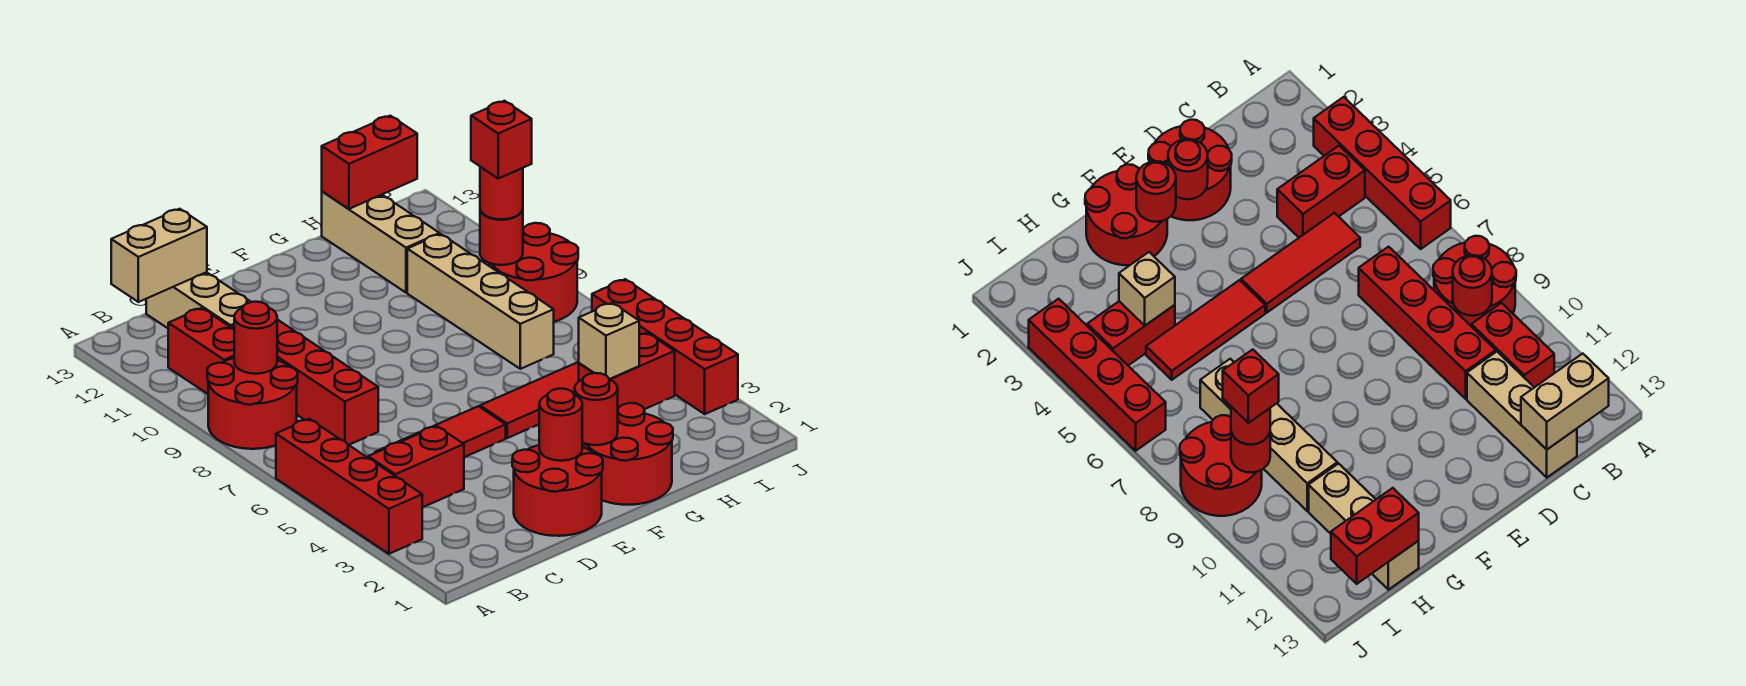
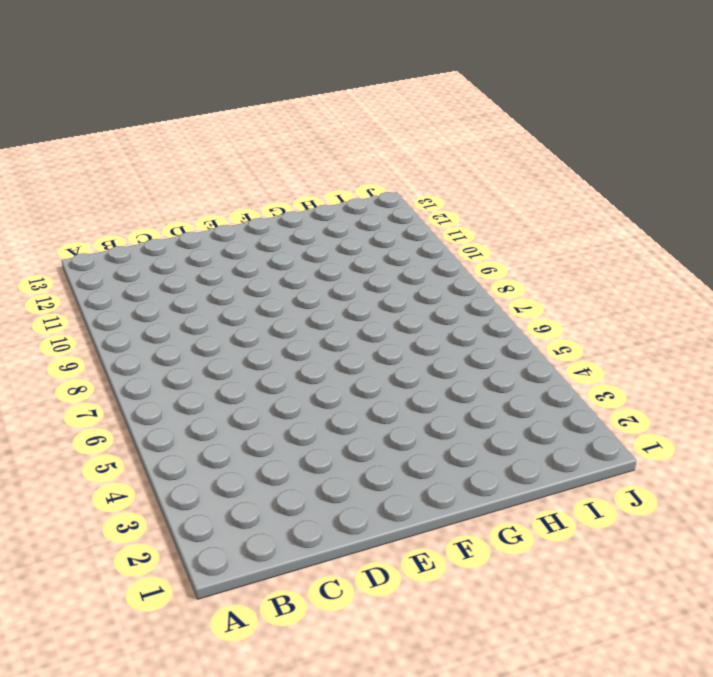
none -> red brick A3:A6 level 1
none -> red round brick A8:B9 level 1
none -> red brick B4:C4 level 1

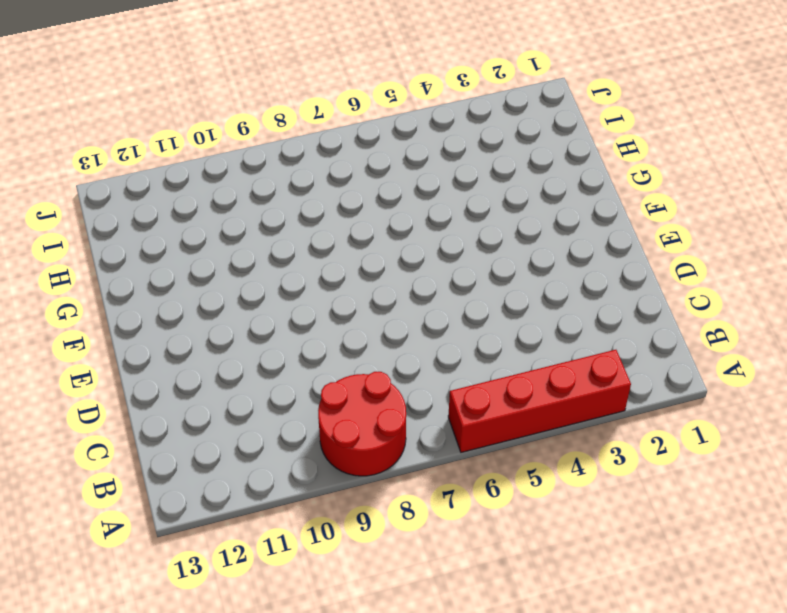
none -> red brick B4:C4 level 1
none -> red brick B10:B11 level 1
none -> red tile C5:E5 level 1

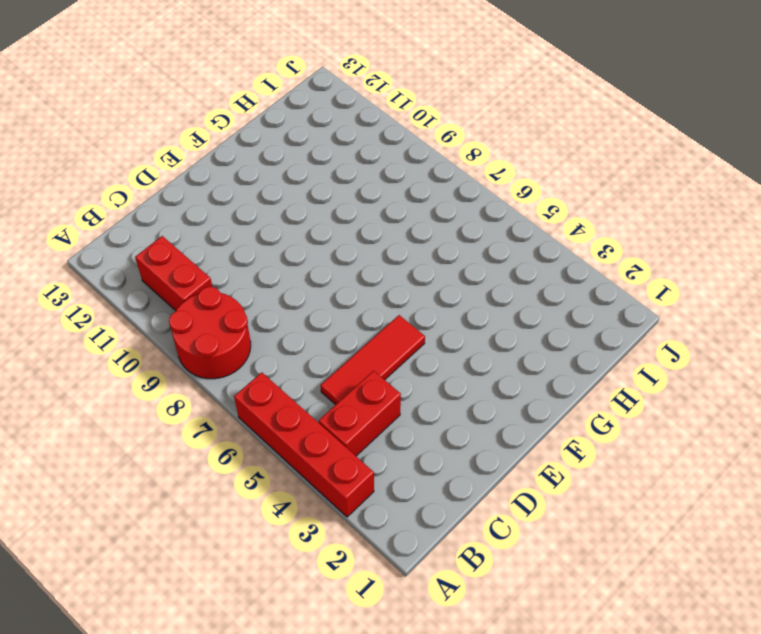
none -> red brick C7:C10 level 1
none -> tan brick C11:C13 level 1
none -> red round brick D1:E2 level 1

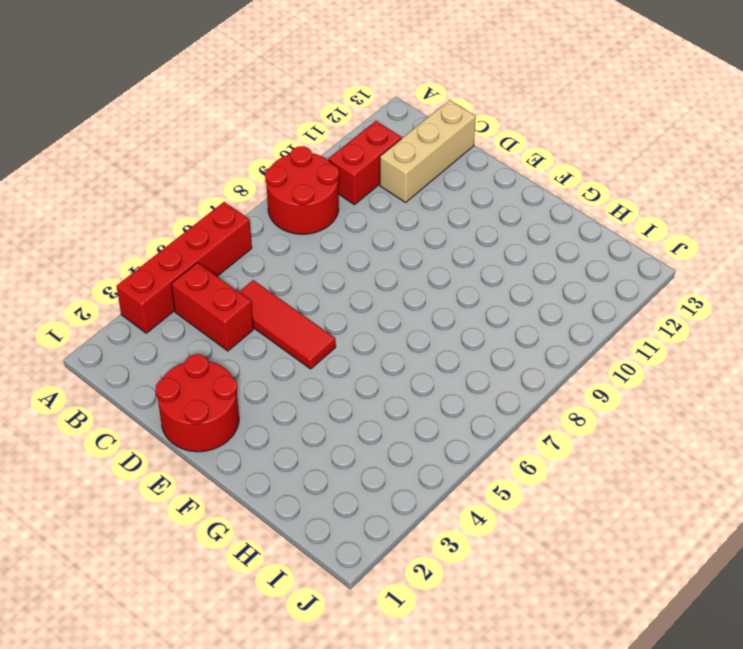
none -> red brick C7:C10 level 1
none -> red round brick F1:G2 level 1
none -> red tile F5:H5 level 1

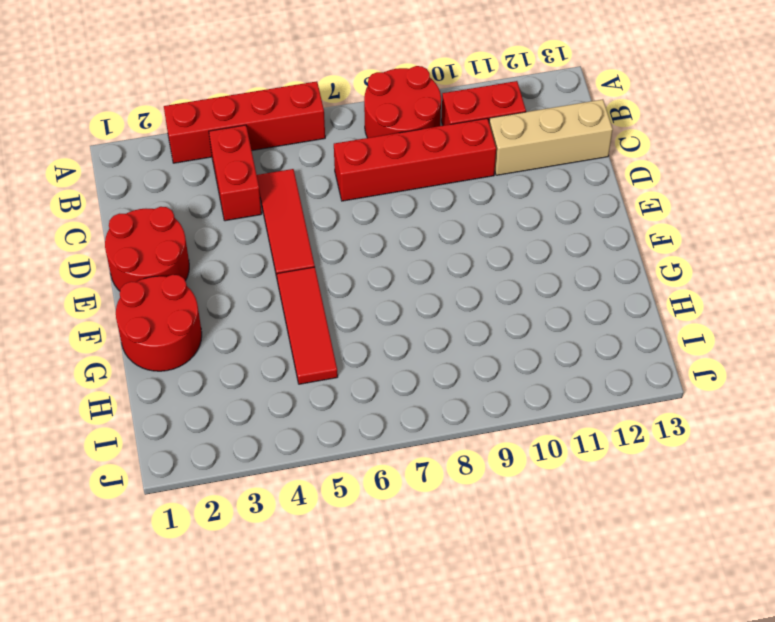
none -> red brick H4:I4 level 1
none -> tan brick H7:H10 level 1
none -> tan brick H11:H13 level 1

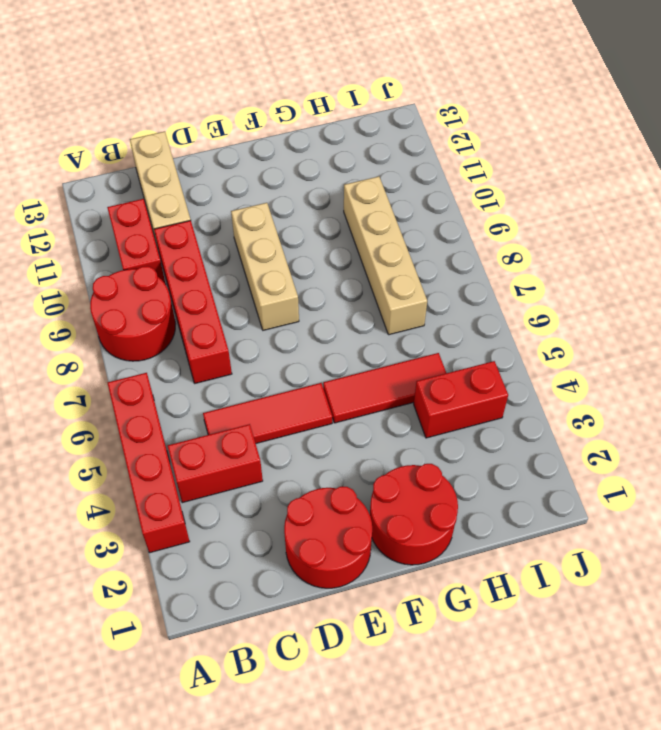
tan brick E8:E10 level 1 -> tan brick H11:H13 level 1
none -> red round brick I8:J9 level 1
none -> red brick J3:J6 level 1
none -> red round brick B9 level 2

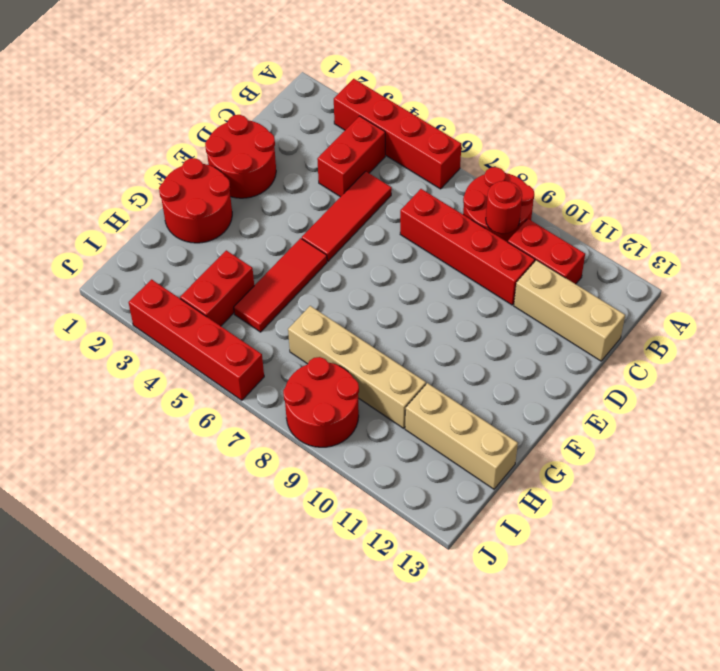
none -> tan brick B13:C13 level 2
none -> red round brick E2 level 2
none -> red round brick F2 level 2

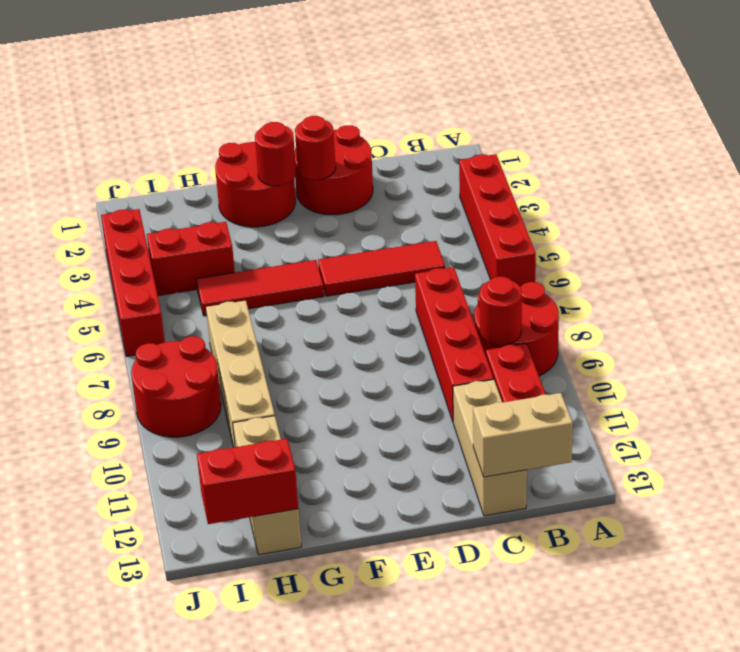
none -> red brick B4:C4 level 1
none -> tan brick H4 level 2
none -> red round brick I9 level 2

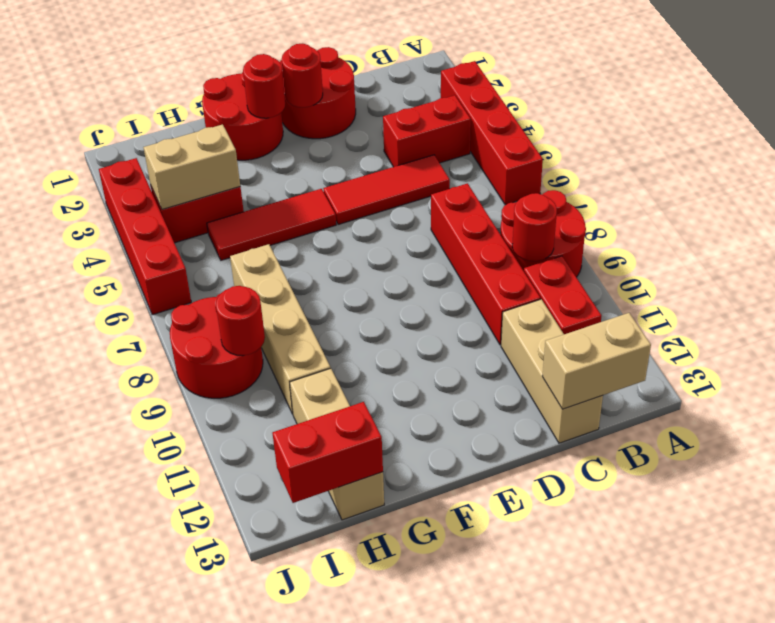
tan brick H4:I4 level 2 -> tan brick H4 level 2
none -> red round brick I9 level 3
none -> red brick I9 level 4

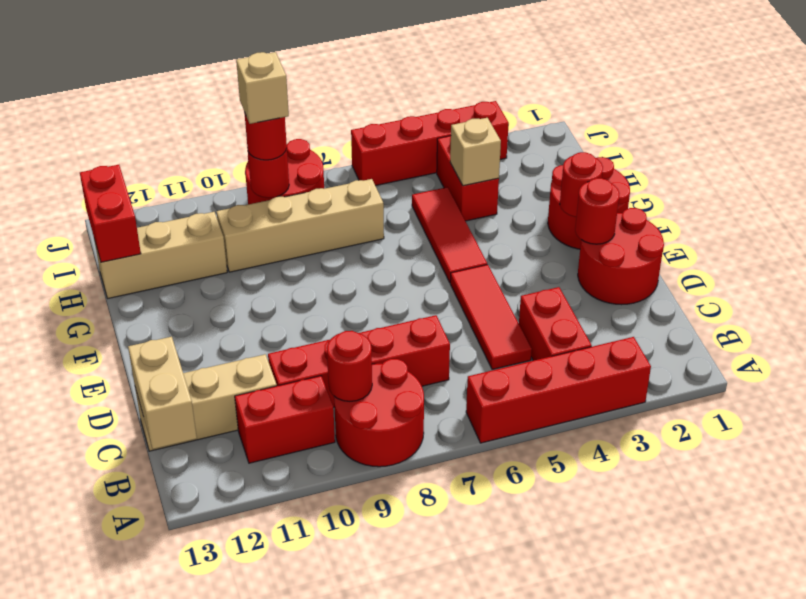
tan brick I9 level 4 -> red brick I9 level 4

